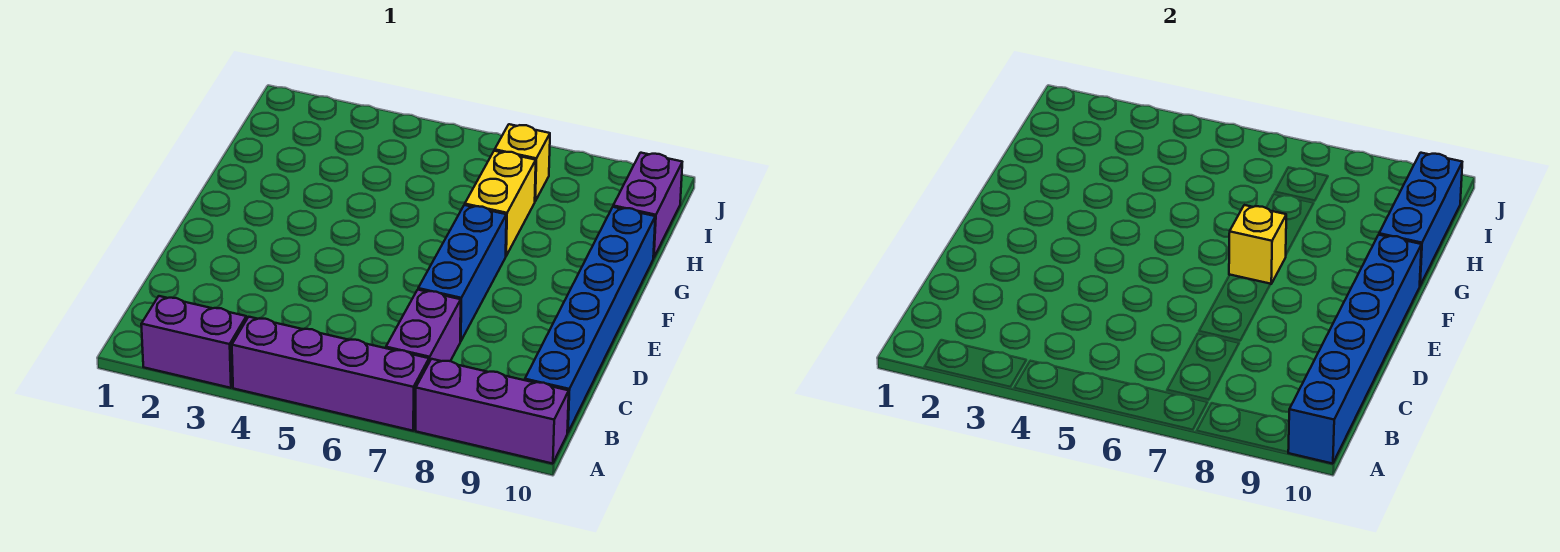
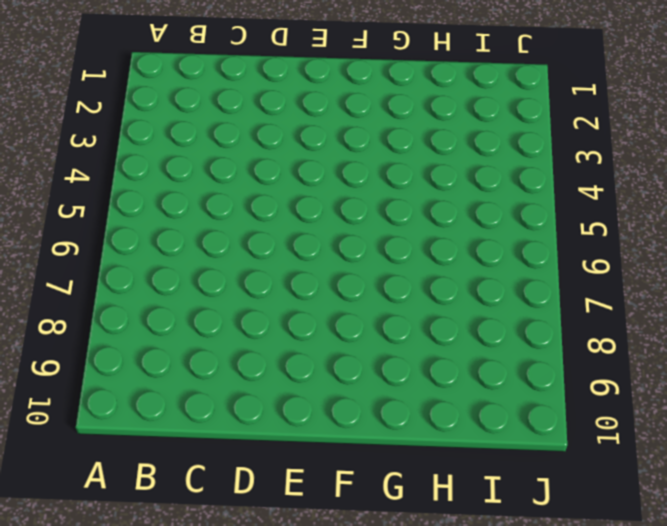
none -> purple brick A2:A3 level 1
none -> purple brick A4:A7 level 1
none -> purple brick A8:A10 level 1

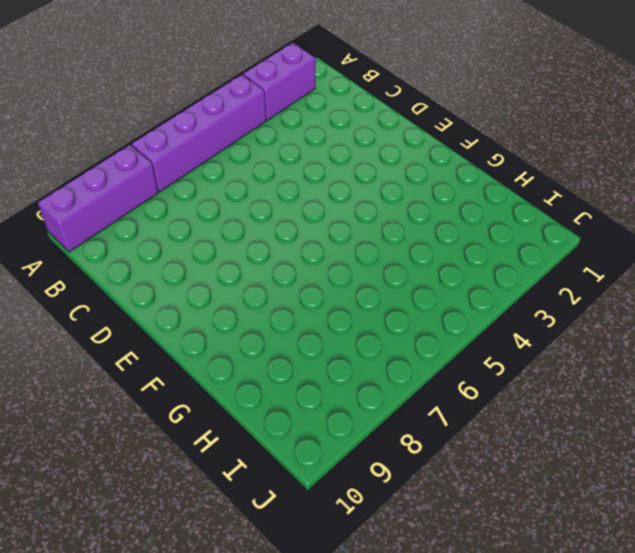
none -> purple brick B7:C7 level 1
none -> blue brick B10:G10 level 1
none -> blue brick D7:F7 level 1

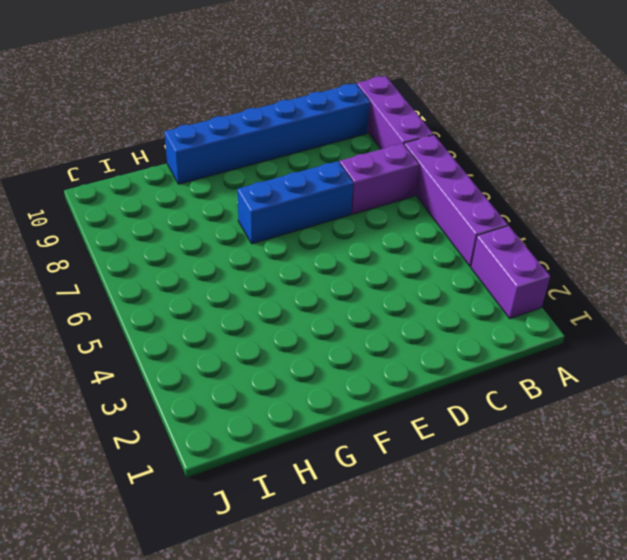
none -> yellow brick G7:H7 level 1
none -> purple brick H10:I10 level 1
none -> yellow brick I7 level 1

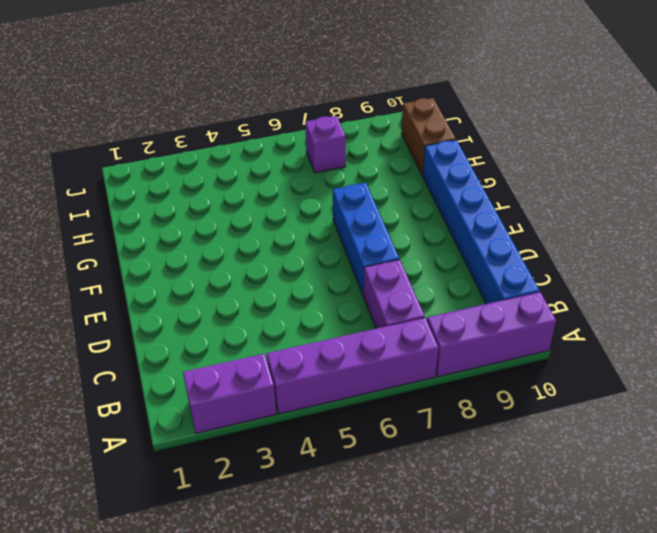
brown brick H10:I10 level 1 -> purple brick H10:I10 level 1
purple brick I7 level 1 -> yellow brick I7 level 1
none -> yellow brick G7:H7 level 1
none -> blue brick A10:F10 level 2
none -> yellow brick F7 level 2

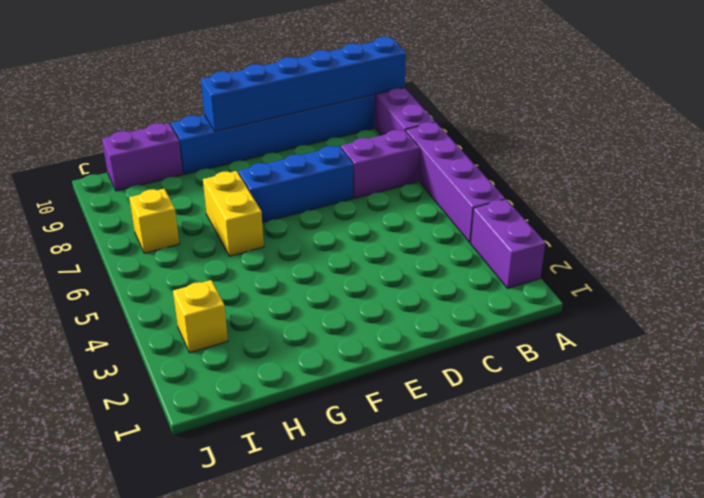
yellow brick G6:G7 level 1 -> yellow brick G7:H7 level 1
yellow brick I3 level 1 -> yellow brick F7 level 2
none -> blue brick G10:I10 level 2

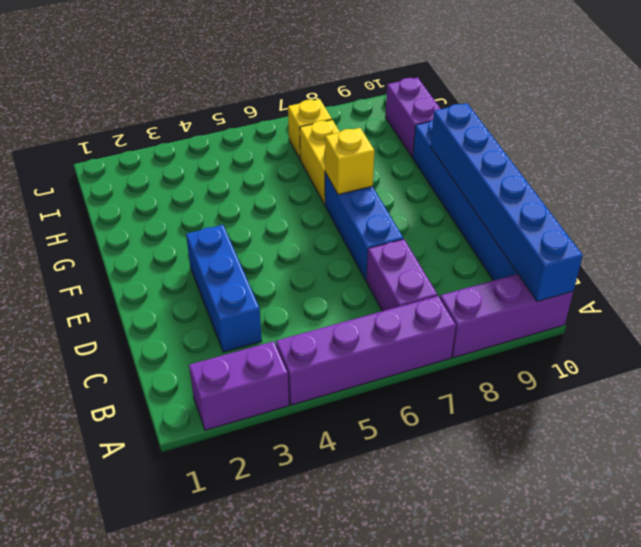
blue brick C3:E3 level 1 -> blue brick G10:I10 level 2

